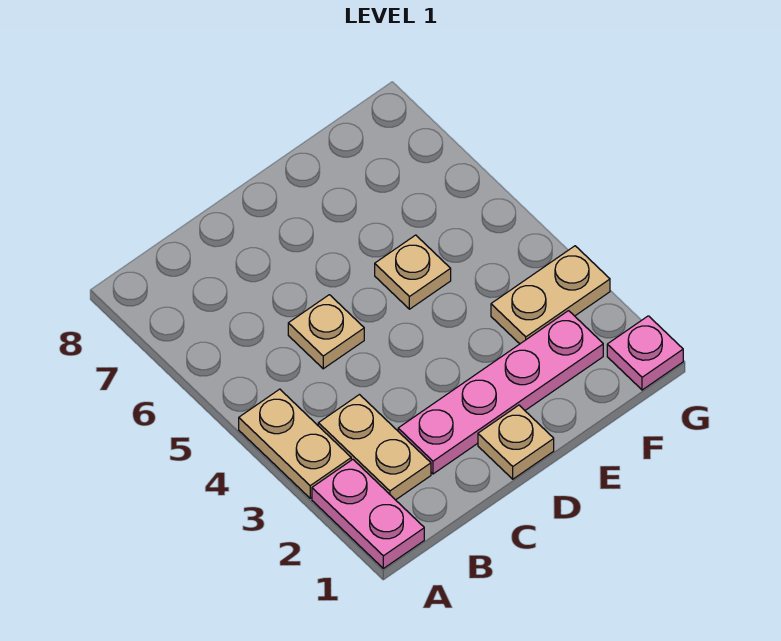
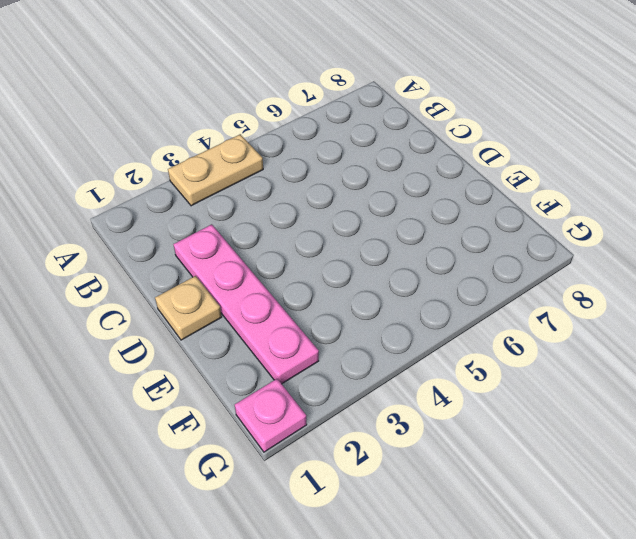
none -> pink plate A1:A2 level 1
none -> tan plate B2:B3 level 1

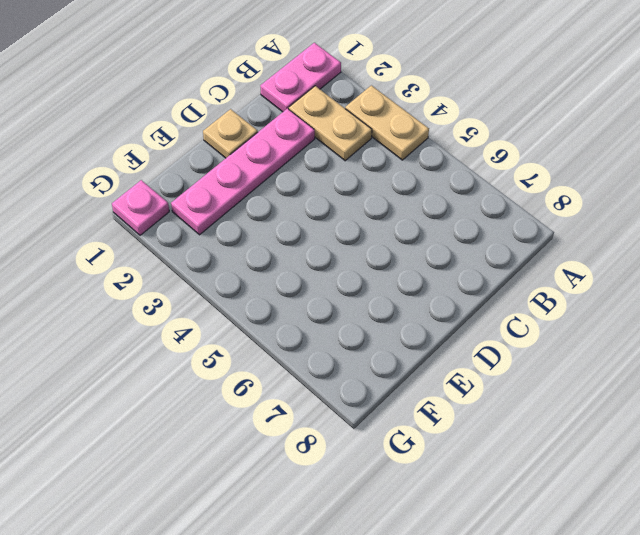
pink plate A1:B1 level 1 -> pink plate A1:A2 level 1
none -> tan plate C5 level 1
none -> tan plate E5 level 1

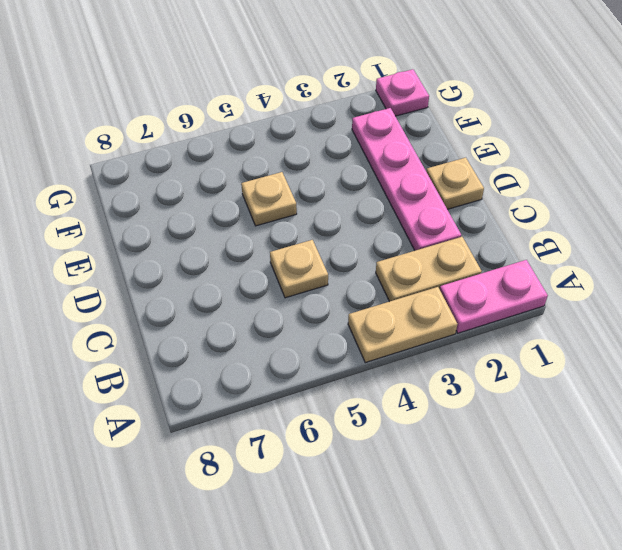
none -> tan plate F3:G3 level 1

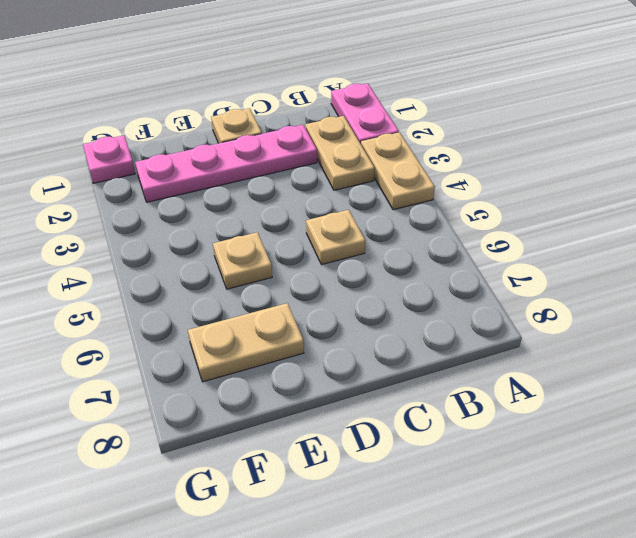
tan plate E7:F7 level 1 -> tan plate F3:G3 level 1

